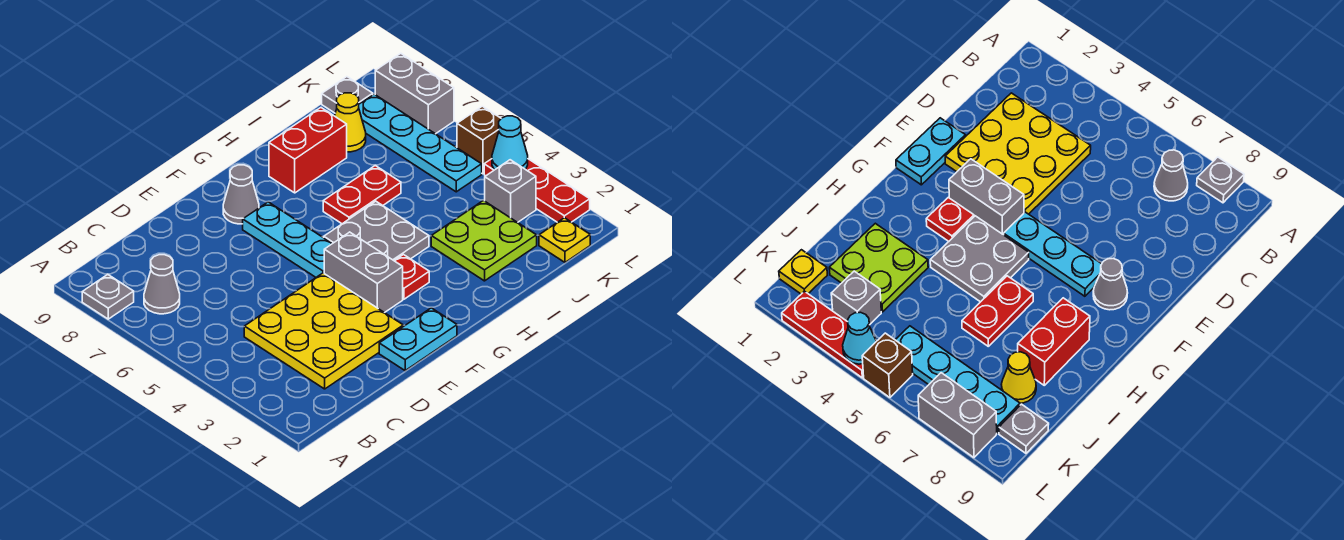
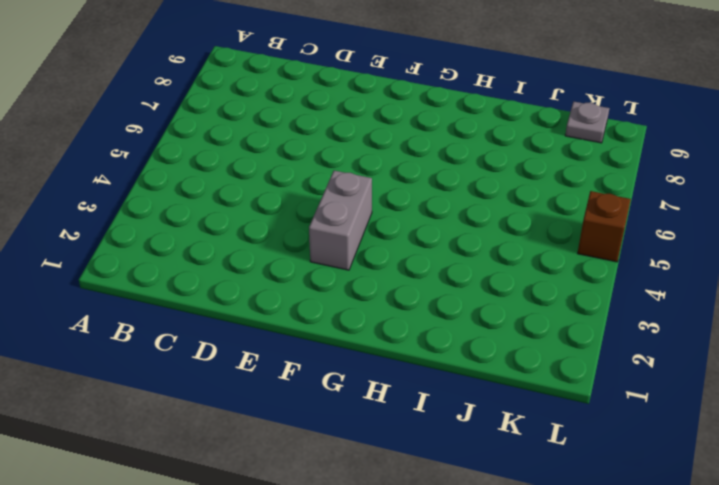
none -> grey plate A8 level 1
none -> grey cone B7 level 1
none -> yellow plate C2:E4 level 1

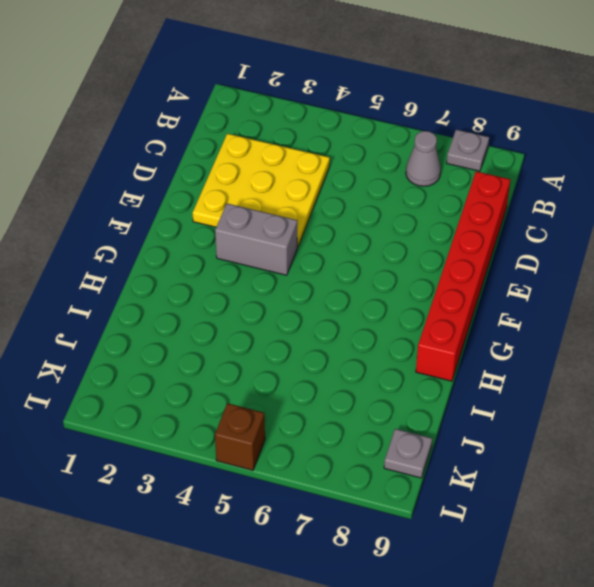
red brick C9:H9 level 1 -> none
none -> cyan plate E1:F1 level 1
none -> cyan plate F5:F7 level 1
none -> grey cone F8 level 1

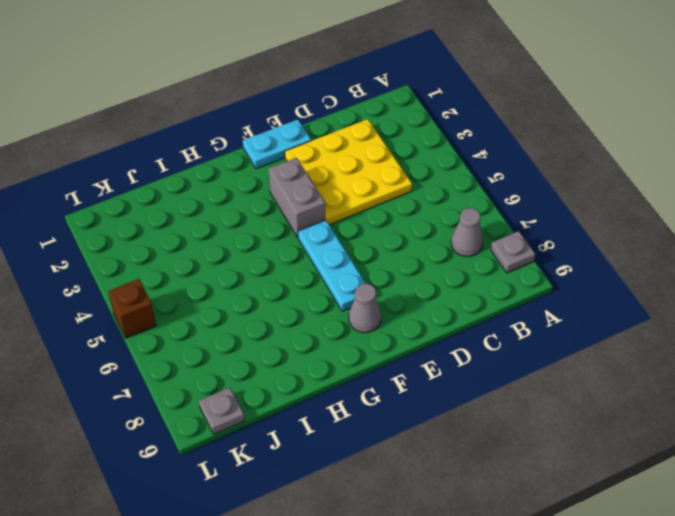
none -> red plate G3 level 1
none -> grey plate G4:H5 level 1
none -> red plate H6:I6 level 1

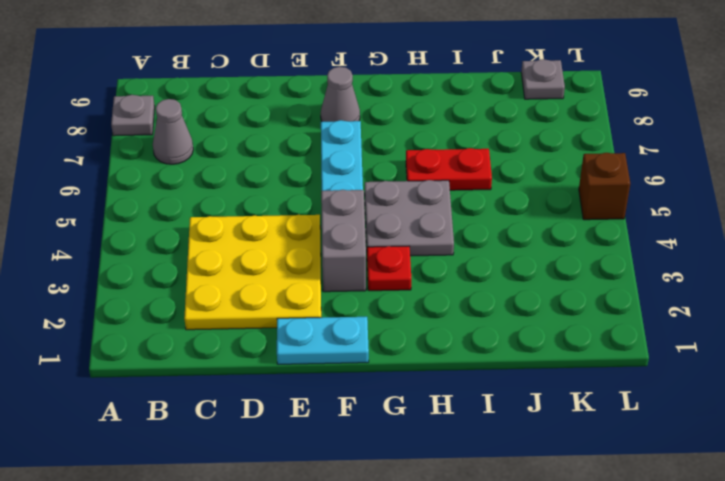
none -> red brick H8:I8 level 1
none -> lime plate I2:J3 level 1
none -> yellow cone J8 level 1

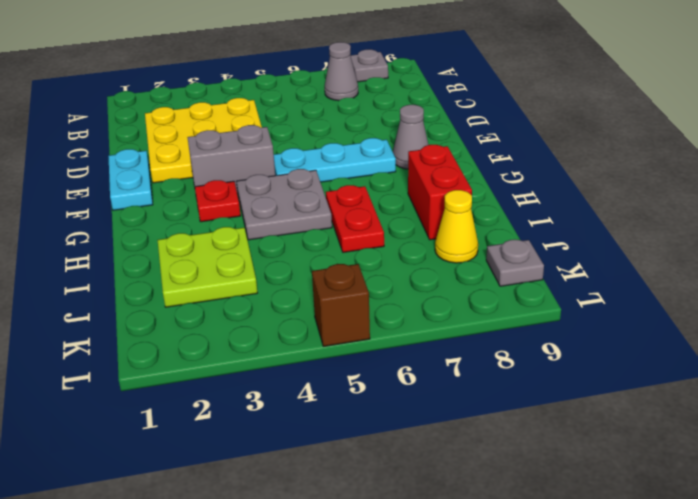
none -> yellow plate K1 level 1
none -> grey brick K3 level 1
none -> cyan plate K5:K8 level 1

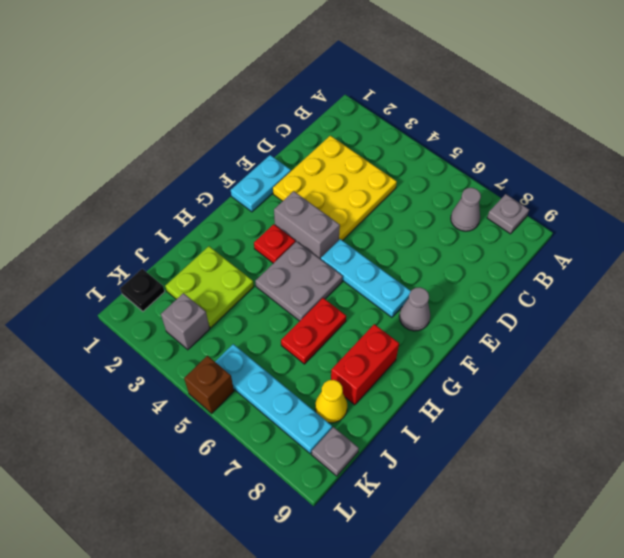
black plate K1 level 1 -> yellow plate K1 level 1
none -> red plate L2:L4 level 1
none -> grey brick L7:L8 level 1
none -> cyan cone L4 level 2

